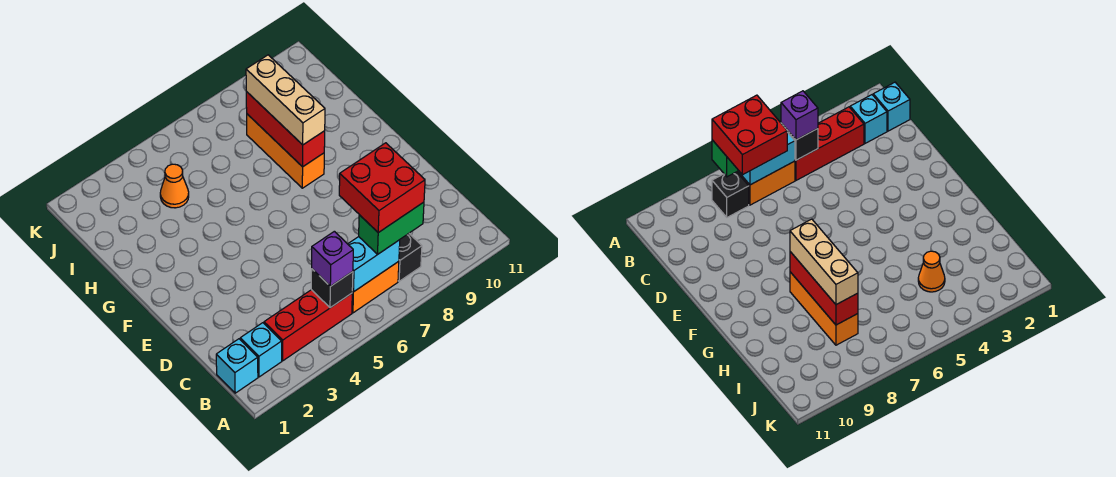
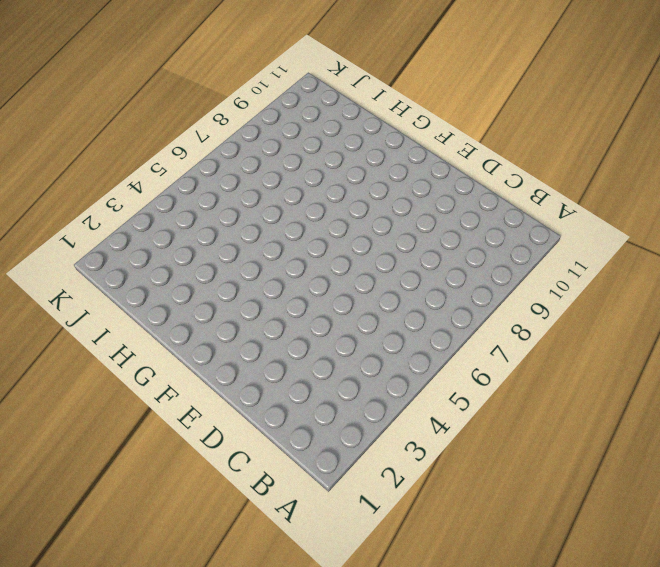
none -> cyan brick B1 level 1
none -> cyan brick B2 level 1
none -> red brick B3:B5 level 1

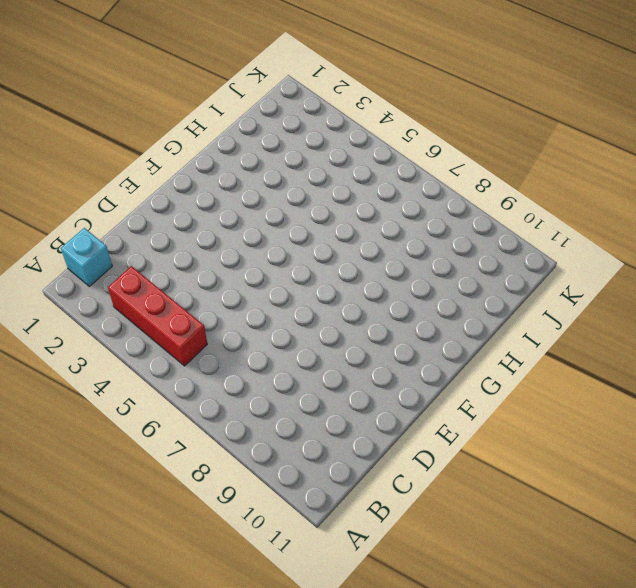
none -> cyan brick B2 level 1
none -> orange brick B6:B7 level 1
none -> black brick B8 level 1

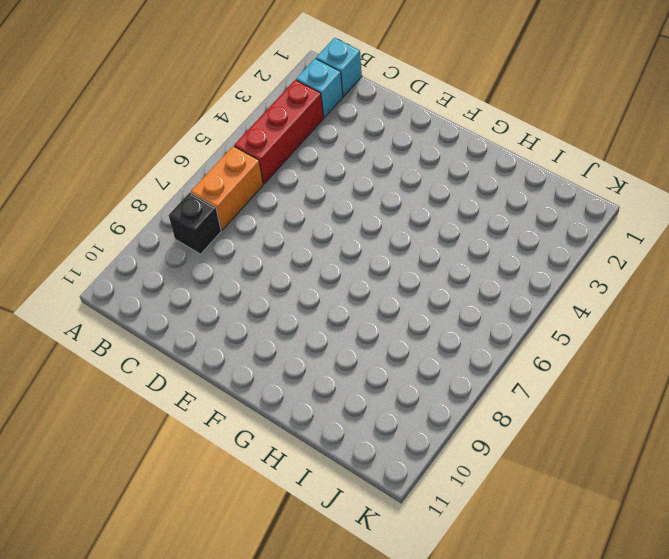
none -> orange brick G8:I8 level 1
none -> orange cone I4 level 1
none -> black brick B5 level 2

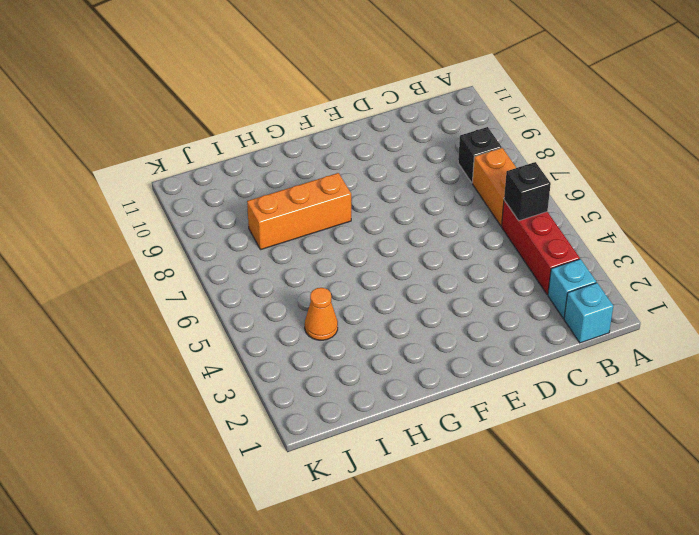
none -> cyan brick B6:B7 level 2
none -> red brick G8:I8 level 2
none -> purple brick B5 level 3

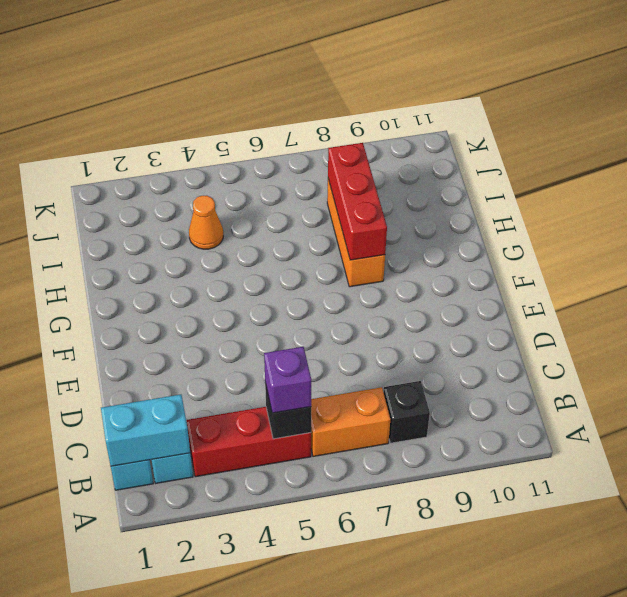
cyan brick B1:B2 level 2 -> cyan brick B6:B7 level 2
none -> green brick B7:B8 level 3
none -> tan brick G8:I8 level 3
none -> red brick B7:C8 level 4

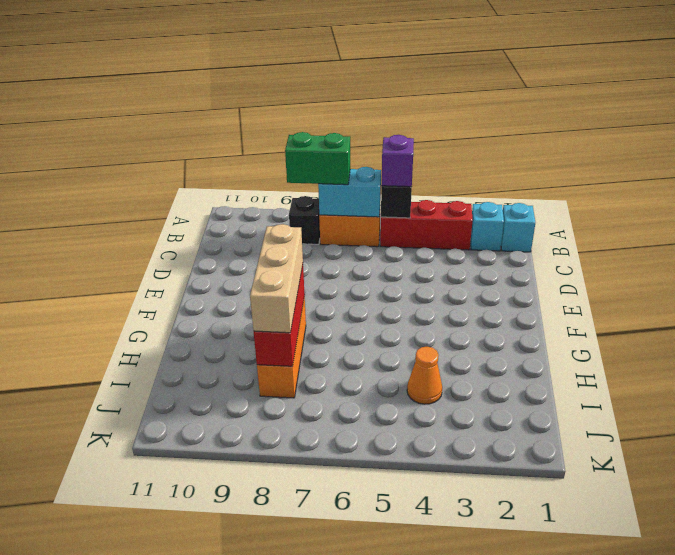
none -> red brick B7:C8 level 4

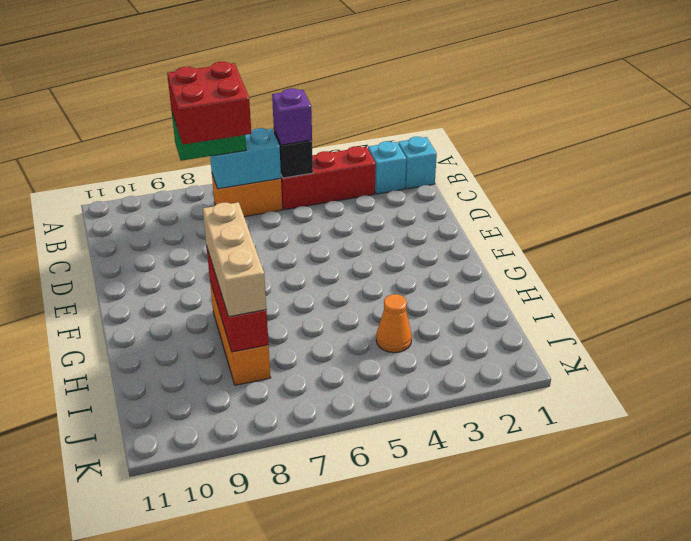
none -> black brick B8 level 1

